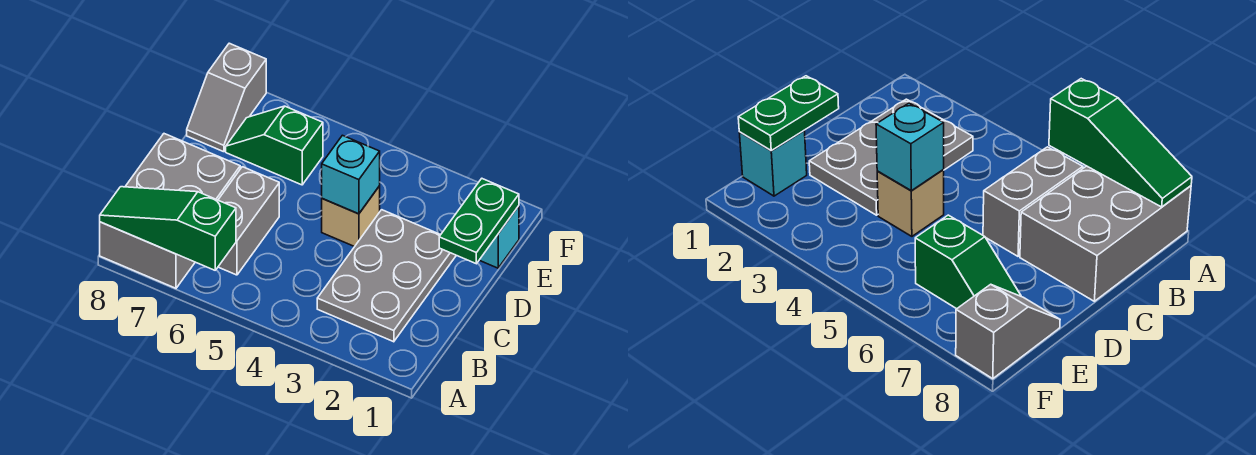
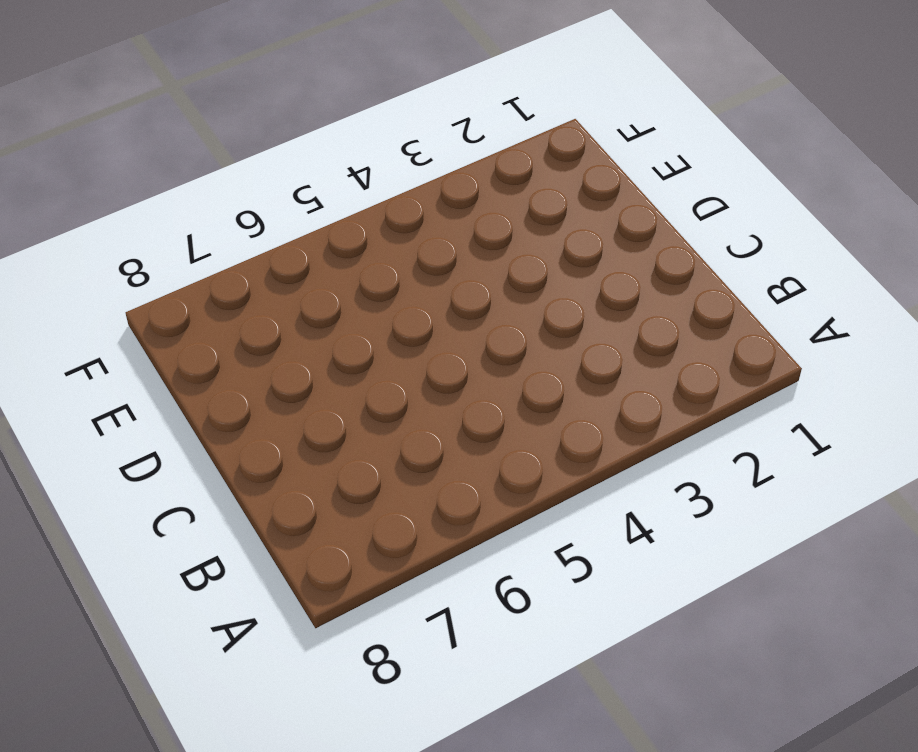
none -> grey brick A7:C8 level 1
none -> grey plate B2:D3 level 1

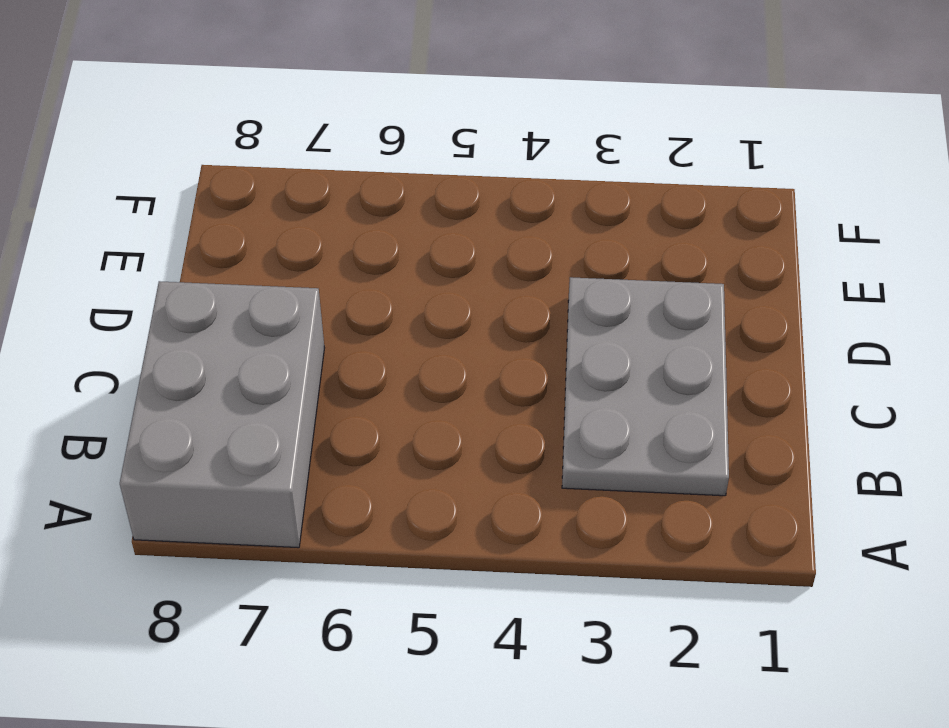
none -> grey brick B6:C6 level 1
none -> tan brick D4 level 1

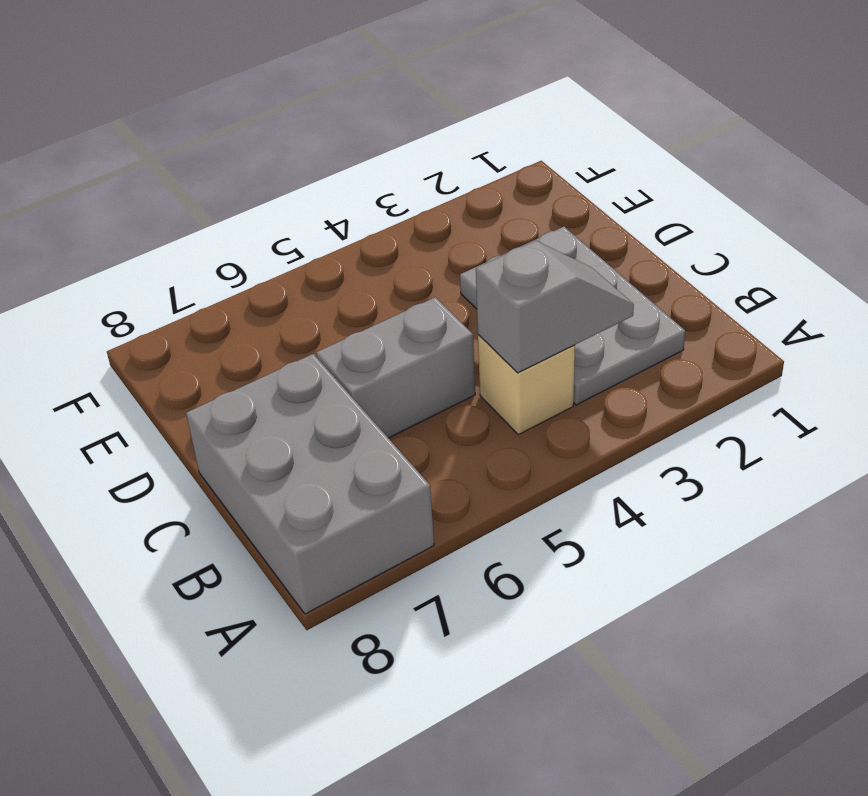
grey slope B3:B4 level 2 top 4 -> grey slope E8:F8 level 1 top F
tan brick B4 level 1 -> tan brick D4 level 1
grey brick C5:C6 level 1 -> grey brick B6:C6 level 1
none -> cyan brick E1 level 1
none -> green slope E6:E7 level 1 top 6

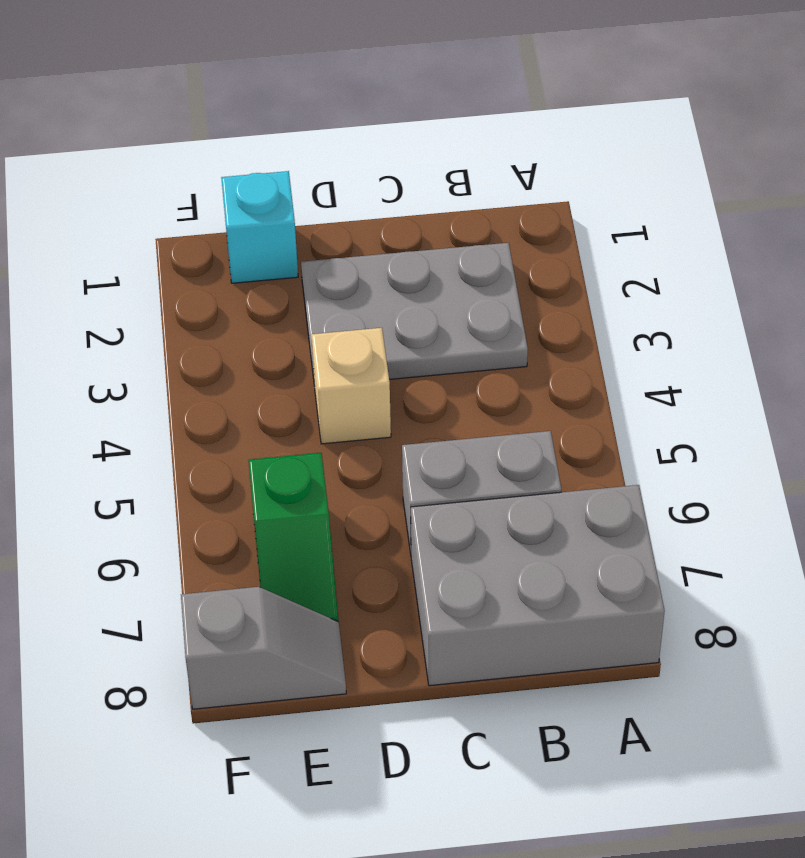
none -> green slope A6:A8 level 2 top 6
none -> green plate D1:E1 level 2

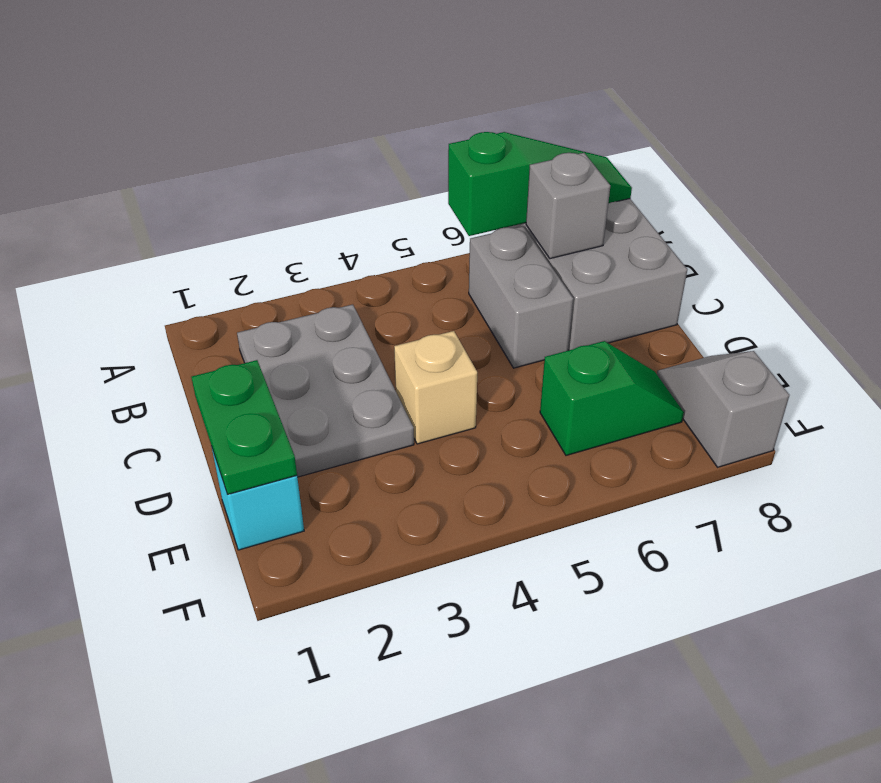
grey brick B7 level 2 -> none
none -> cyan brick D4 level 2

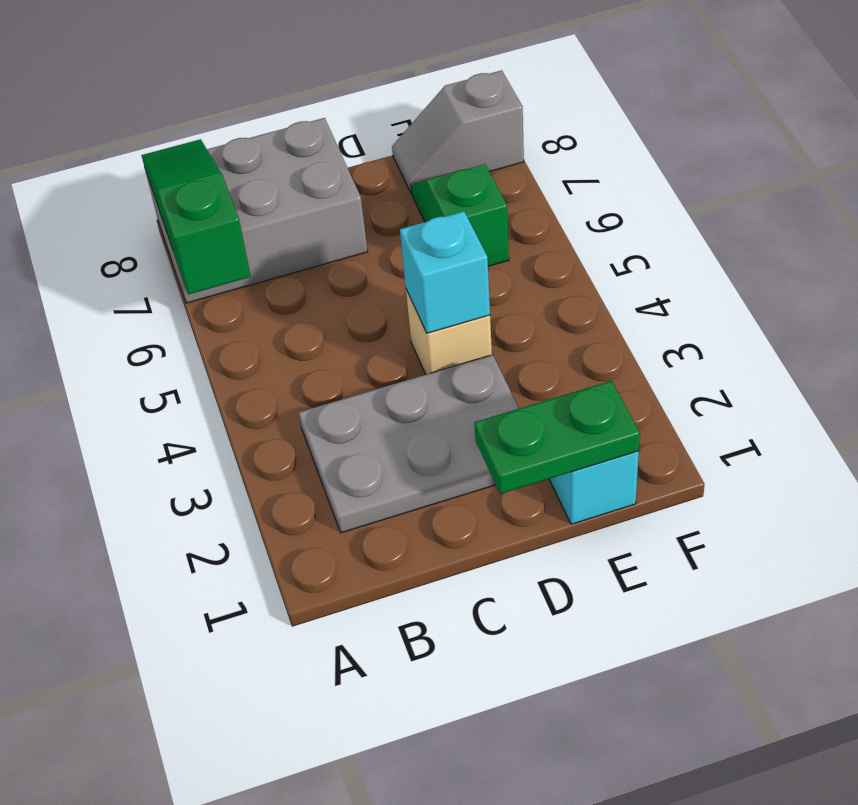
none -> grey brick B6:C6 level 1

